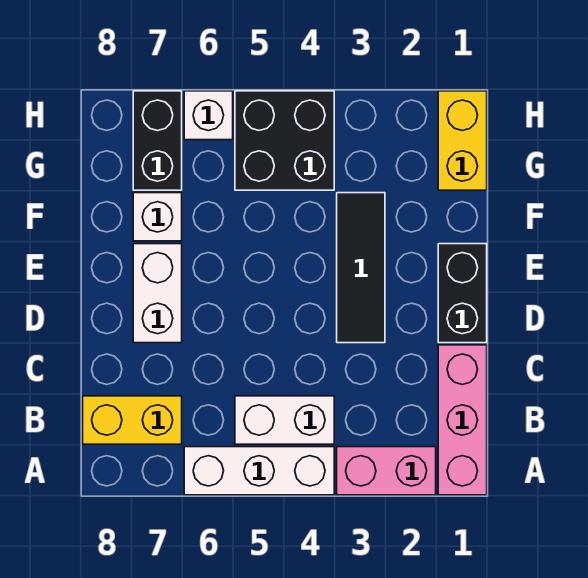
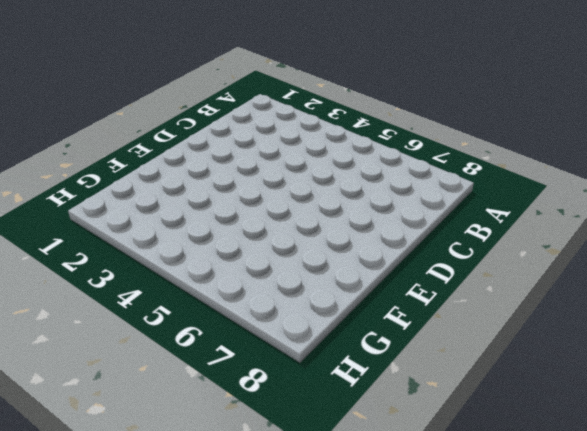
none -> pink brick A1:C1 level 1
none -> pink brick A2:A3 level 1
none -> white brick A4:A6 level 1

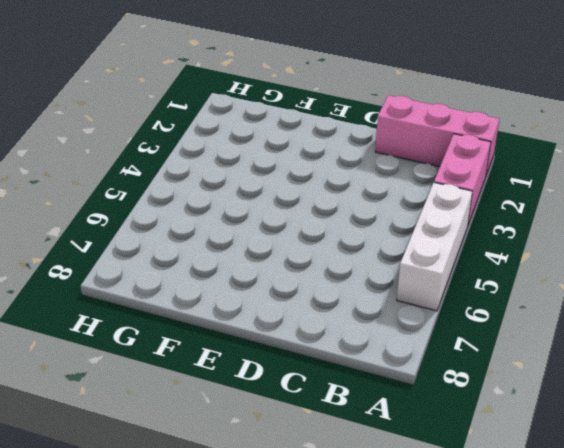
none -> white brick B4:B5 level 1
none -> yellow brick B7:B8 level 1
none -> black brick D1:E1 level 1

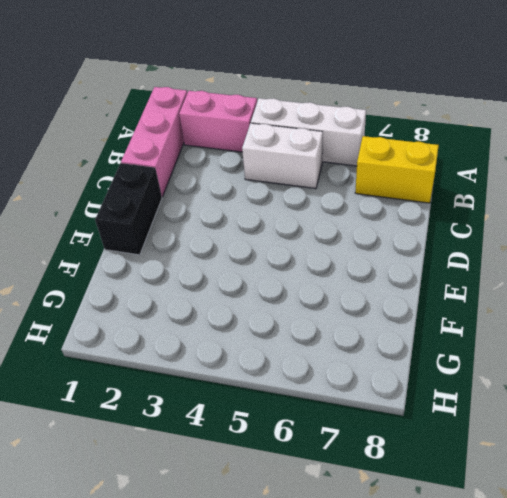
none -> black tile D3:F3 level 1
none -> white brick D7:E7 level 1
none -> white brick F7 level 1

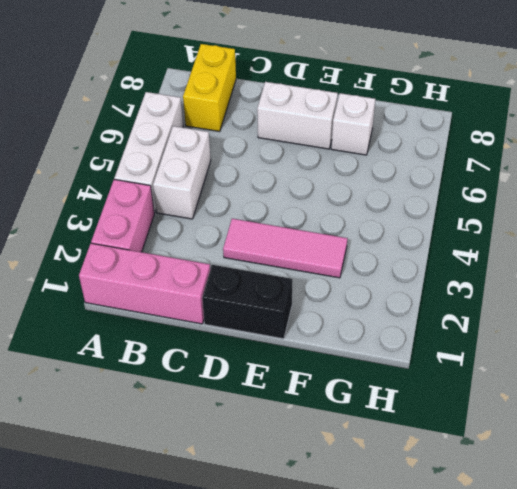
pink tile D3:F3 level 1 -> black tile D3:F3 level 1
none -> yellow brick G1:H1 level 1
none -> black brick G4:H5 level 1
none -> black brick G7:H7 level 1

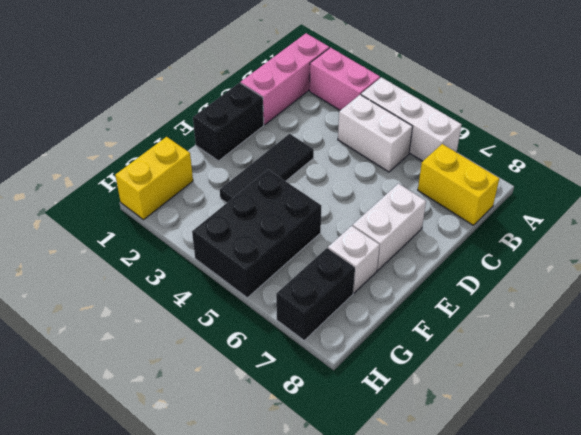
black brick F4:H5 level 1 -> black brick G4:H5 level 1
none -> white brick H6 level 1

